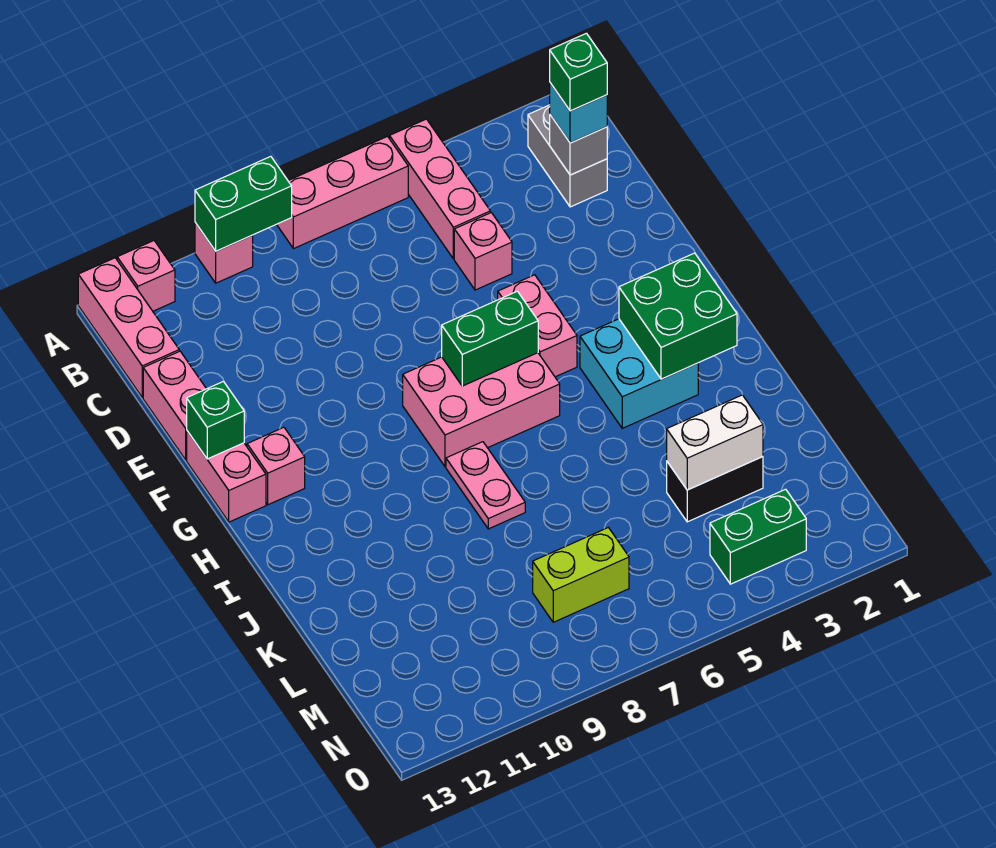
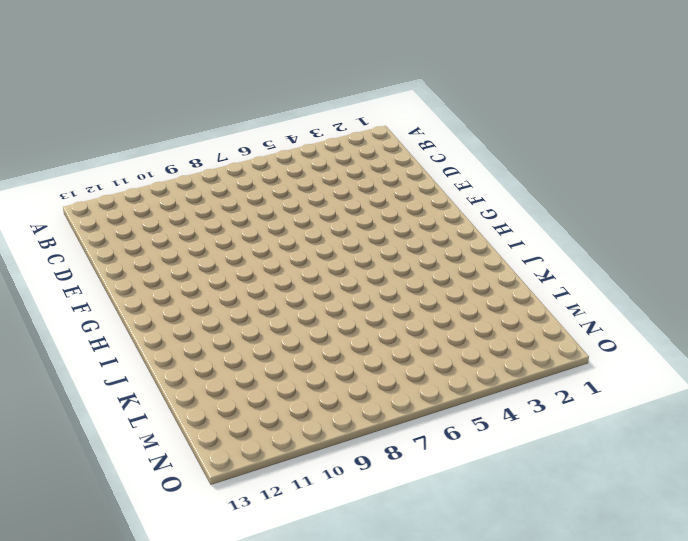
none -> pink brick A5:C5 level 1
none -> pink brick A6:A8 level 1
none -> pink brick A10 level 1

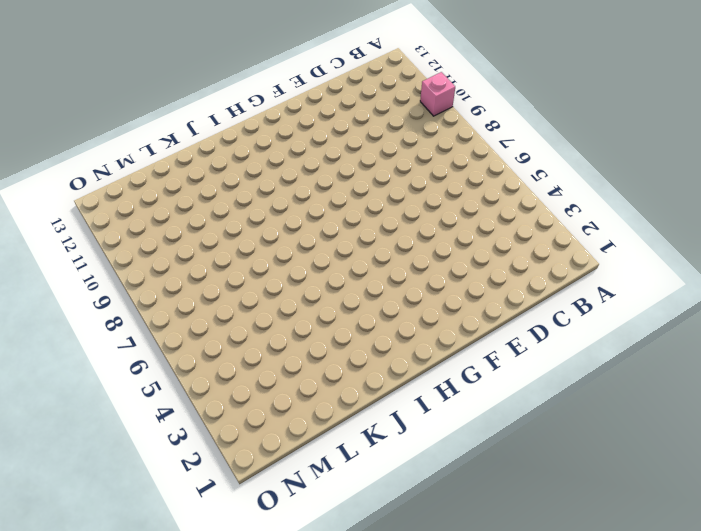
none -> pink brick A5:C5 level 1
none -> pink brick A6:A8 level 1
none -> pink brick A12 level 1

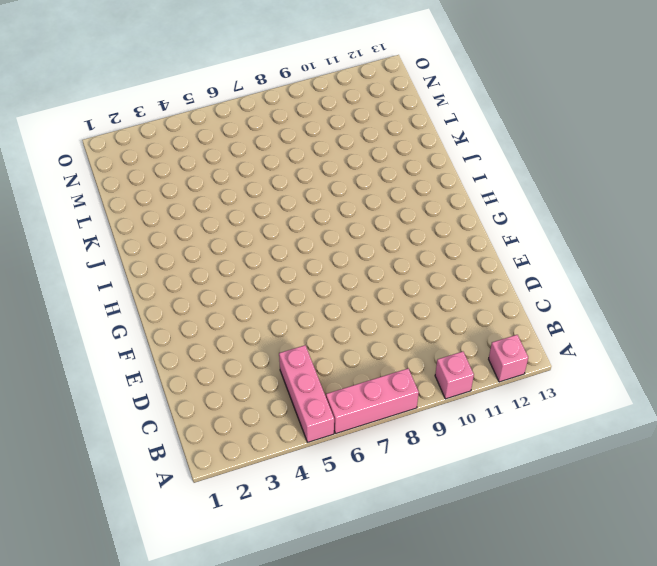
none -> pink brick A13:C13 level 1
none -> grey brick B2:C2 level 1
none -> pink brick D5 level 1

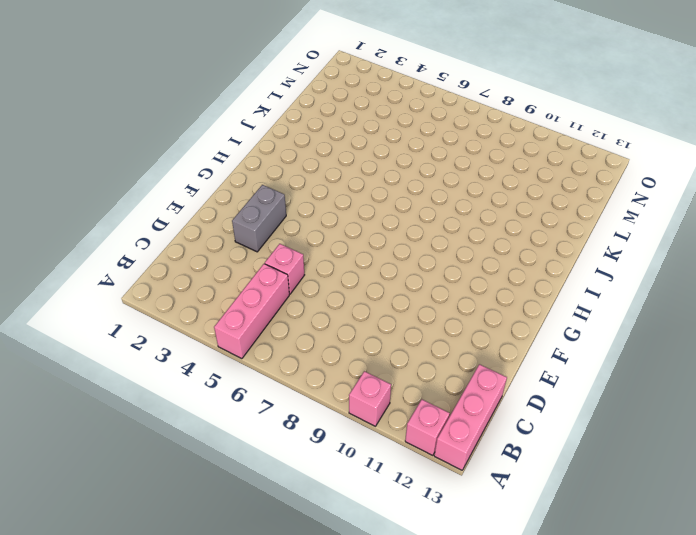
grey brick E3:F3 level 1 -> grey brick B2:C2 level 1
none -> pink brick A6:A8 level 1
none -> pink brick D13:E13 level 1
none -> pink brick F5:G5 level 1

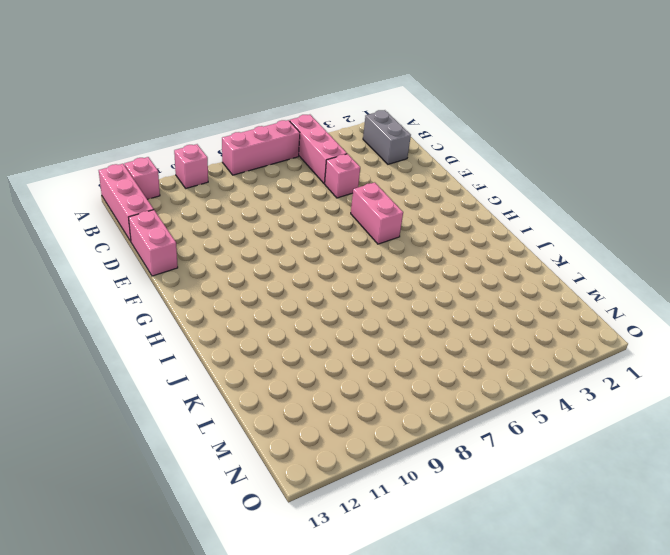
none -> pink brick F13:G13 level 1
none -> pink brick G6:H8 level 1
none -> pink brick G12 level 1

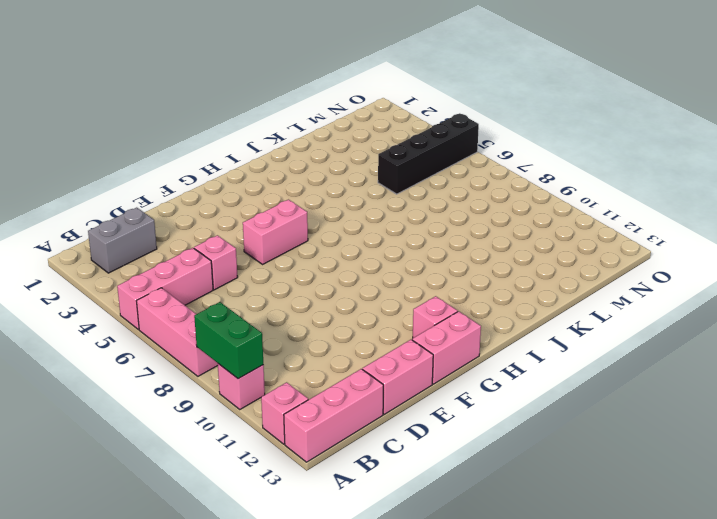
black brick L5:O5 level 1 -> none
none -> pink brick G6:H8 level 1
none -> cyan brick H3:I4 level 1
none -> pink plate I8:J8 level 1

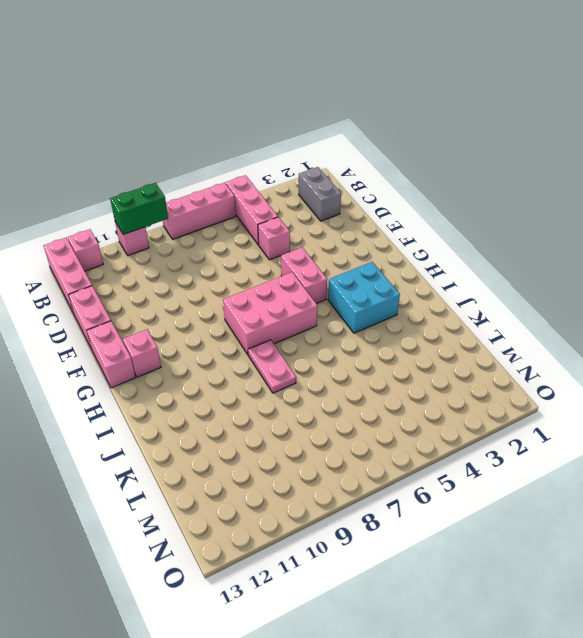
none -> black brick L3:L4 level 1
none -> lime brick M7:M8 level 1
none -> green brick N3:N4 level 1

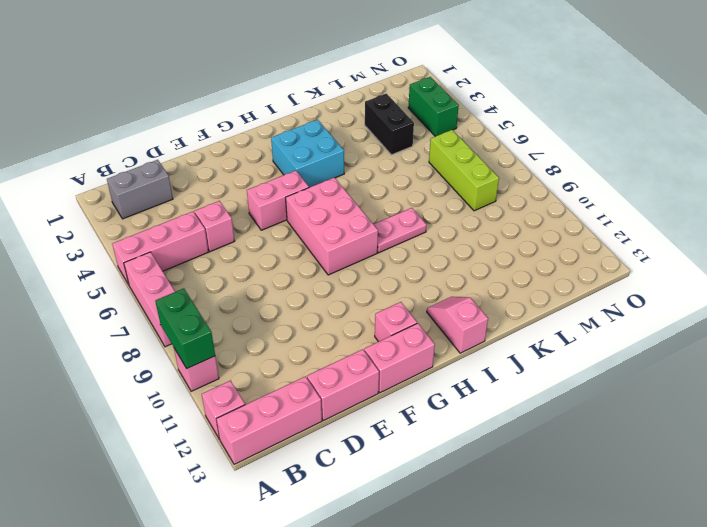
pink slope I12:I13 level 1 top 13 -> none
lime brick M6:M8 level 1 -> lime brick M7:M8 level 1
none -> grey brick C2 level 2
none -> green brick F13 level 2
none -> green brick G6:G7 level 2

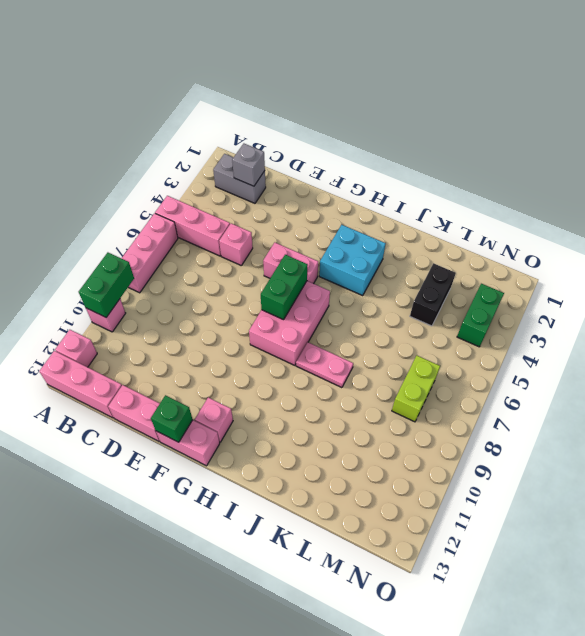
none -> green brick H2:I3 level 2
none -> white brick L3:L4 level 2
none -> cyan brick C2 level 3

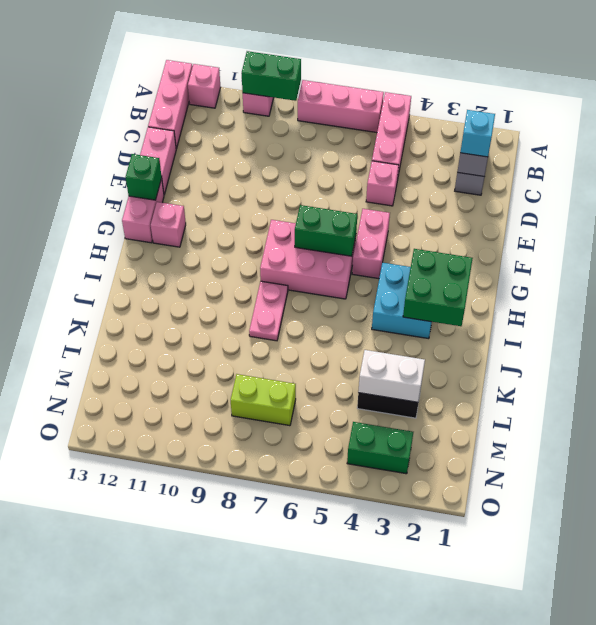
none -> green brick C2 level 4

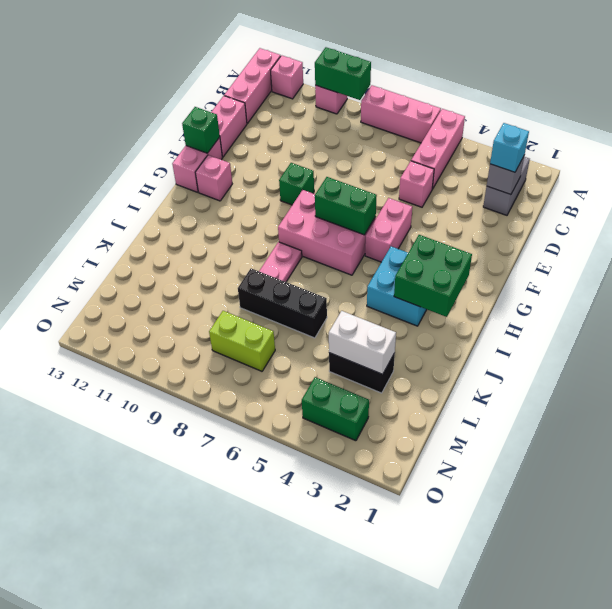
green brick F9 level 1 -> green brick C2 level 4
black brick K6:K8 level 1 -> none

